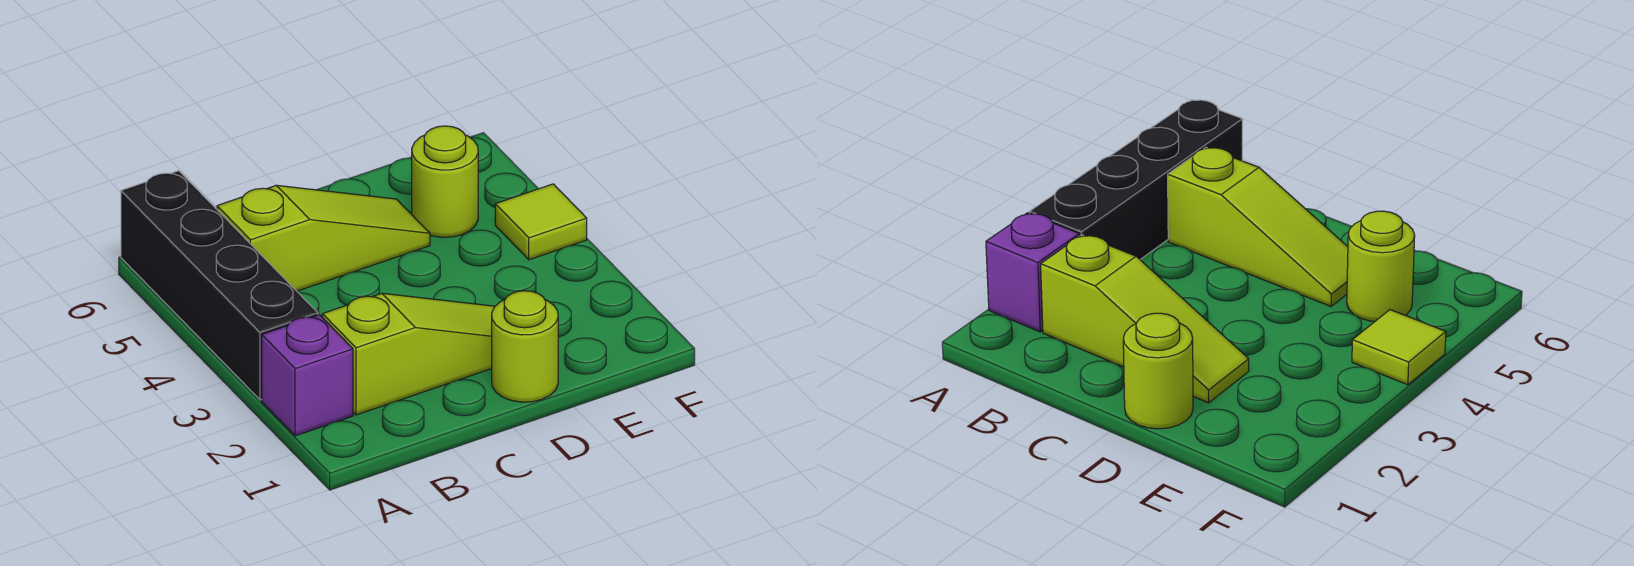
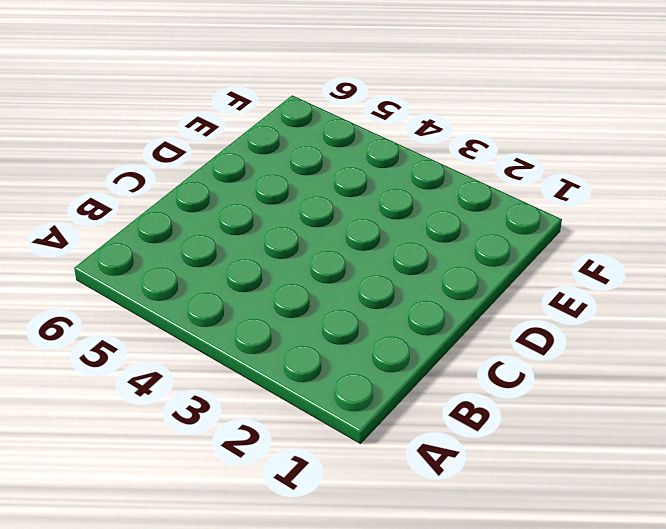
none -> purple brick A2 level 1
none -> black brick A3:A6 level 1

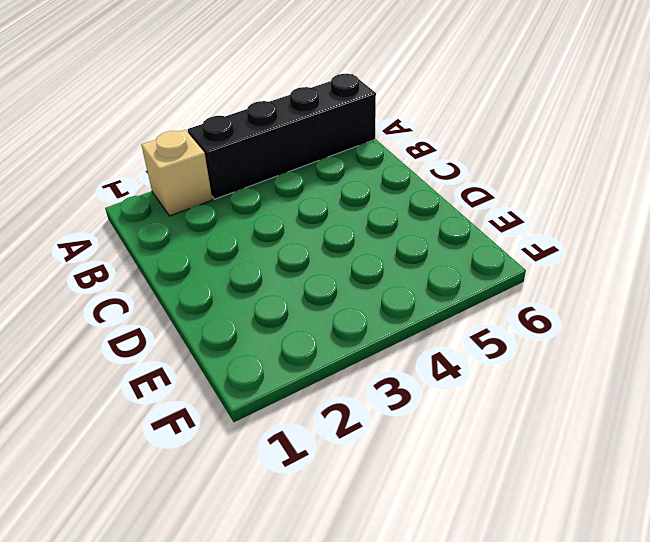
tan brick A2 level 1 -> purple brick A2 level 1
none -> lime slope B2:D2 level 1 top B
none -> lime slope B5:D5 level 1 top B

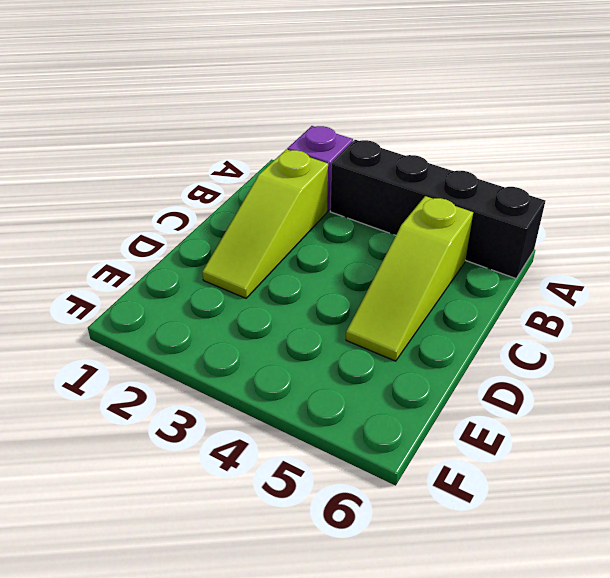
none -> lime round brick D1 level 1
none -> lime round brick E5 level 1

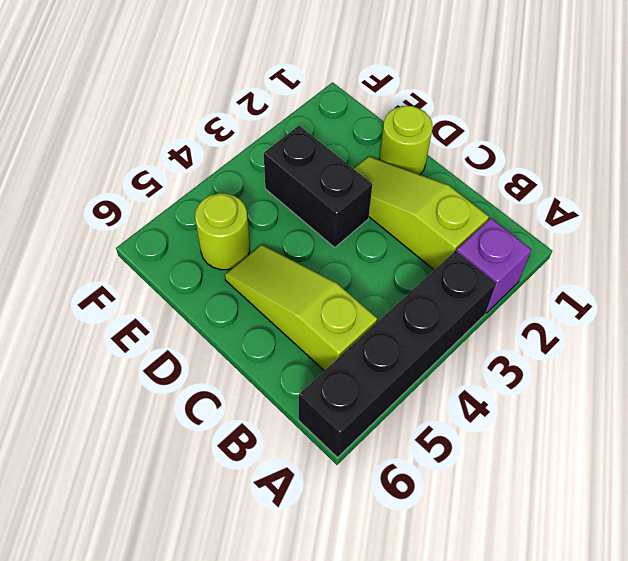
black brick D3:E3 level 1 -> none
none -> lime tile F4 level 1

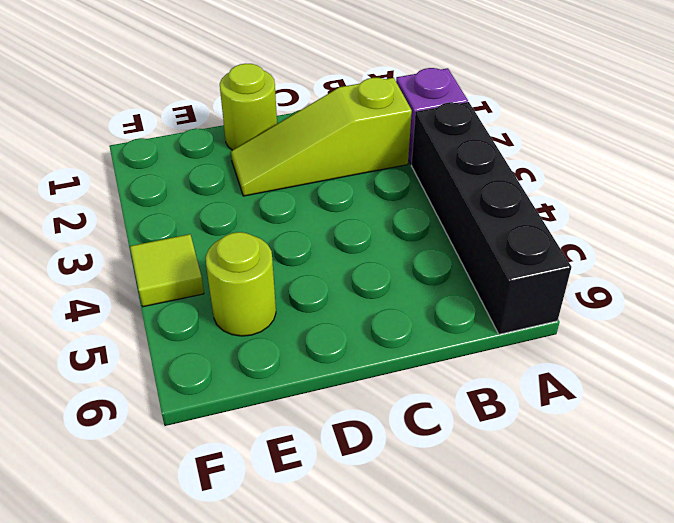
none -> lime slope B5:D5 level 1 top B

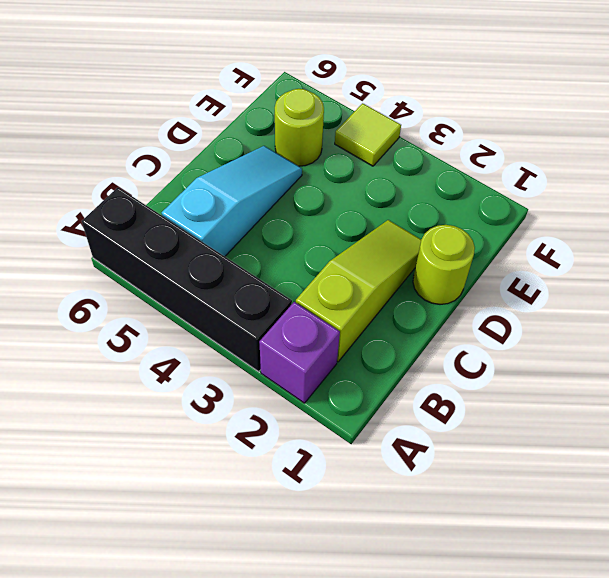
cyan slope B5:D5 level 1 top B -> lime slope B5:D5 level 1 top B

